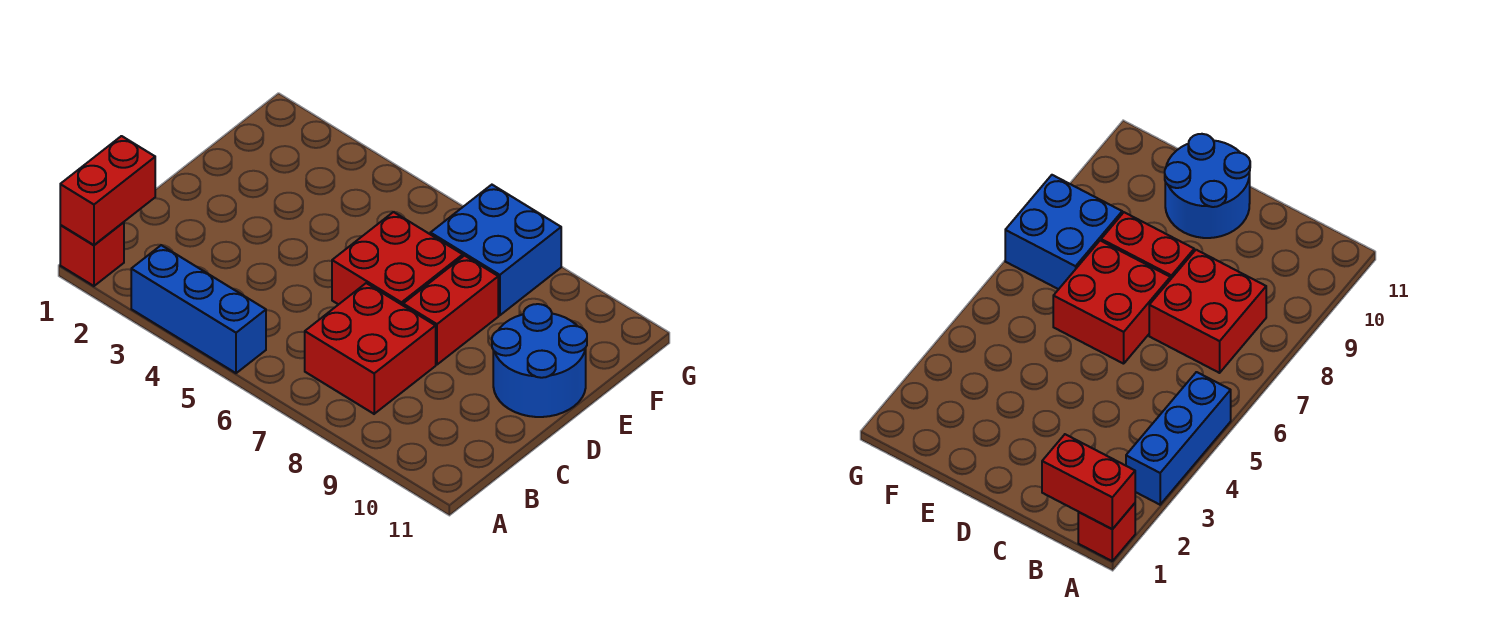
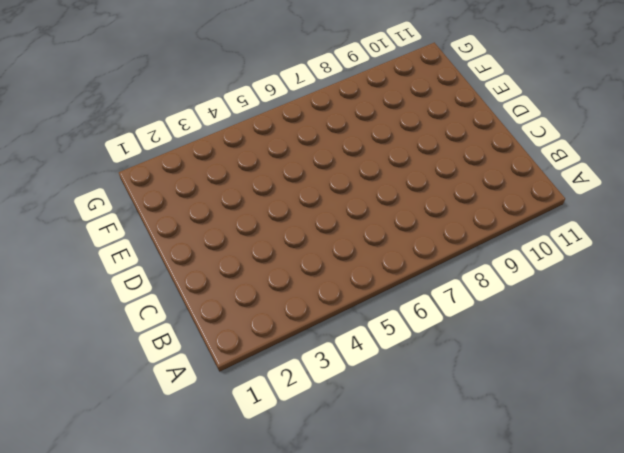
none -> red brick A1 level 1
none -> blue brick A3:A5 level 1

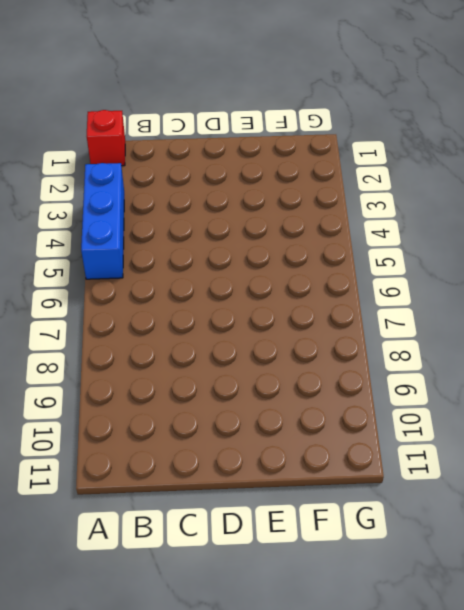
none -> red brick B7:C8 level 1
none -> red brick D6:E7 level 1

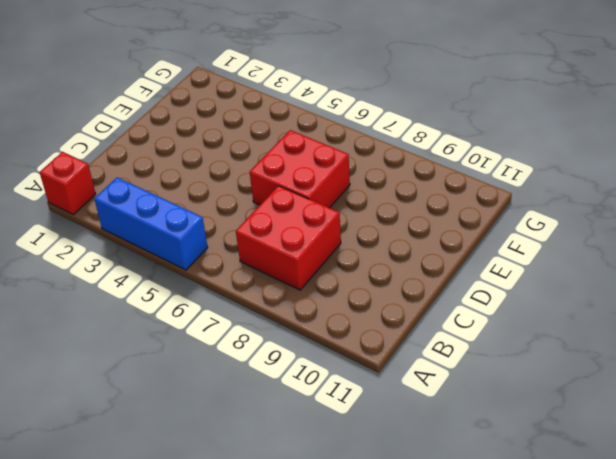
none -> red brick D8:E8 level 1
none -> blue round brick D10:E11 level 1

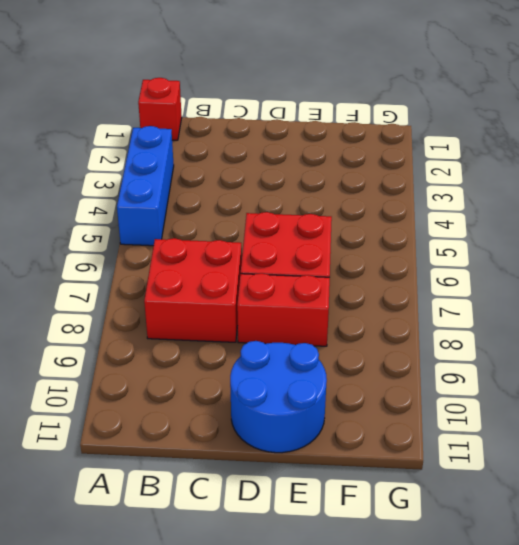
none -> blue brick F7:G8 level 1
none -> red brick A1:B1 level 2

